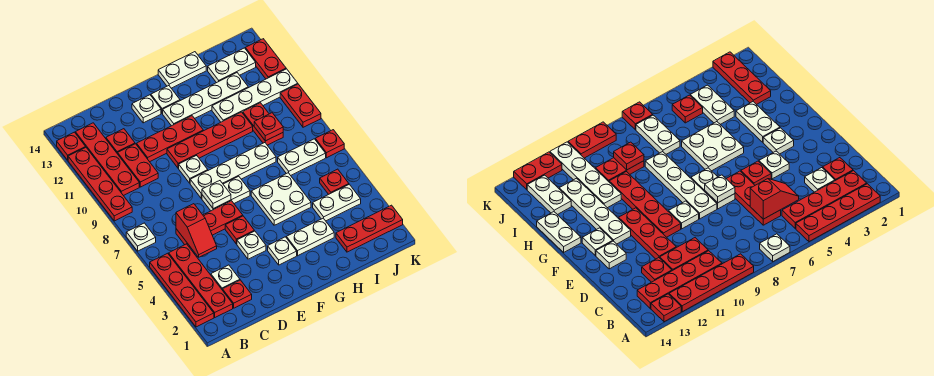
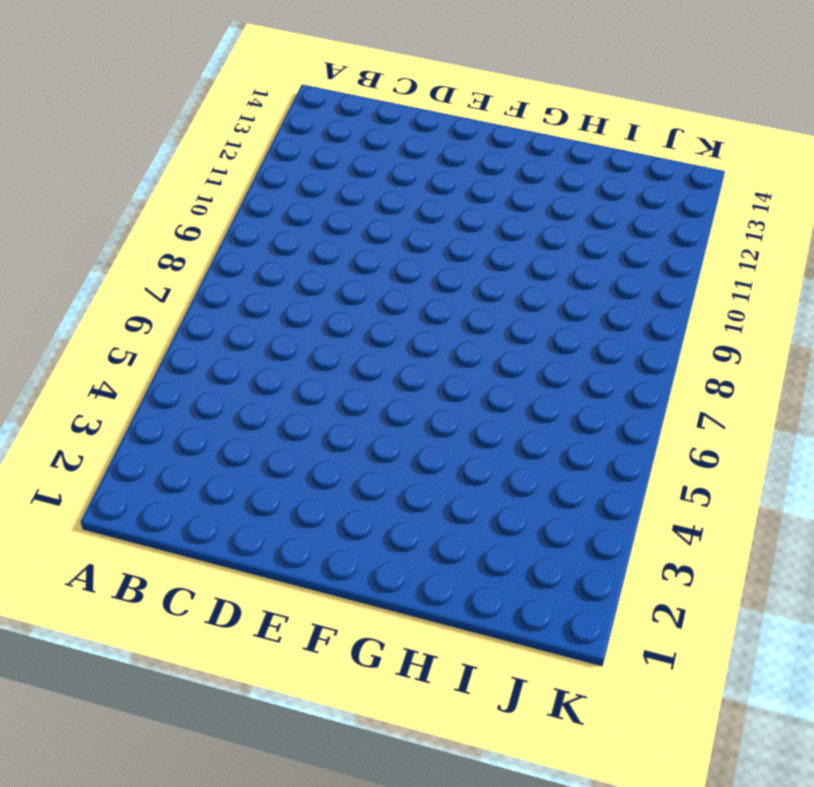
none -> red plate A2:A5 level 1
none -> white plate A7 level 1
none -> red plate A9:A12 level 1
none -> red plate A13 level 1

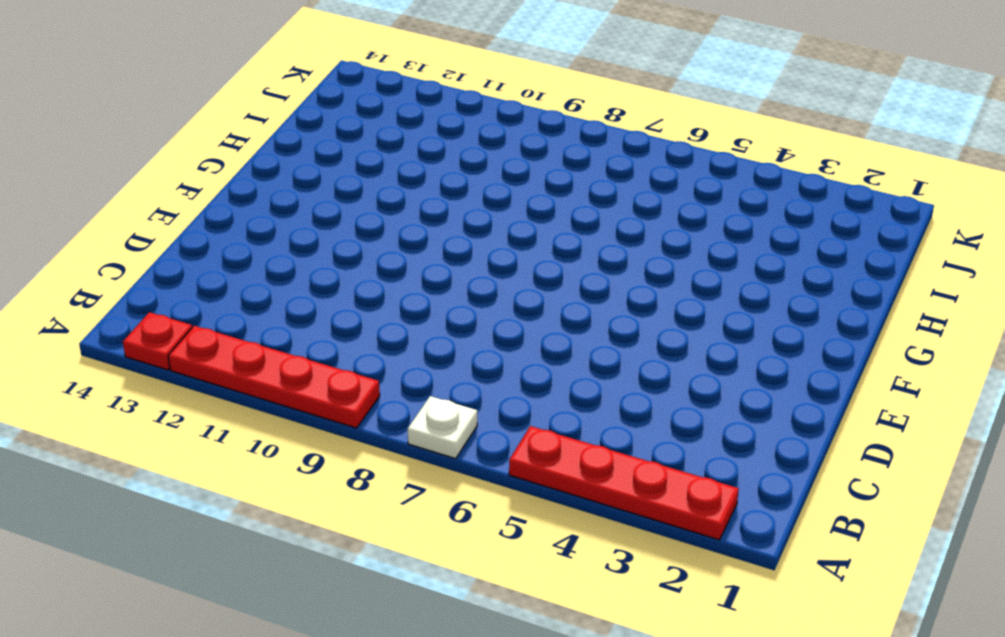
none -> red plate B2:B5 level 1
none -> red plate B10:B13 level 1
none -> red plate C2 level 1
none -> white plate C3 level 1

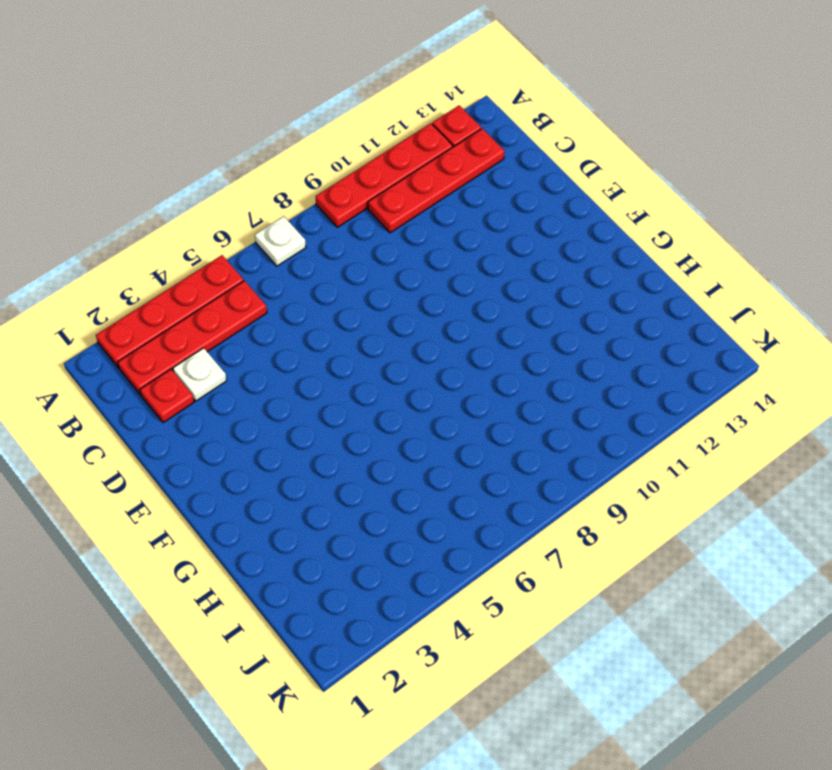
none -> red plate C6:E6 level 1
none -> red plate C10:C11 level 1
none -> red plate C12 level 1
none -> red plate D11:F11 level 1

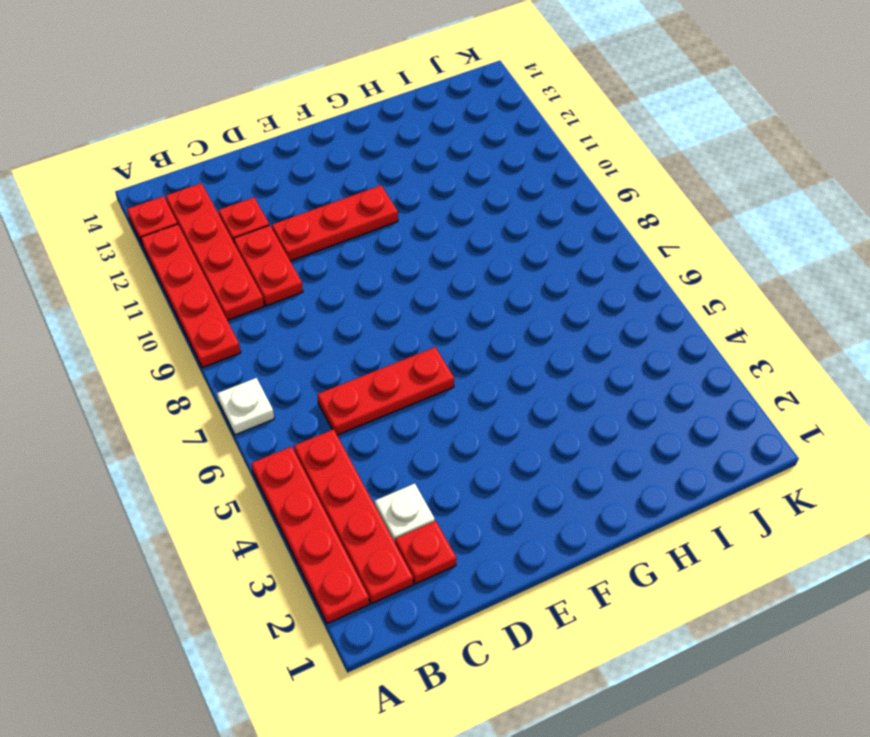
none -> white plate E4 level 1
none -> red plate E5 level 1
none -> white plate E7:F7 level 1
none -> white plate E8:H8 level 1

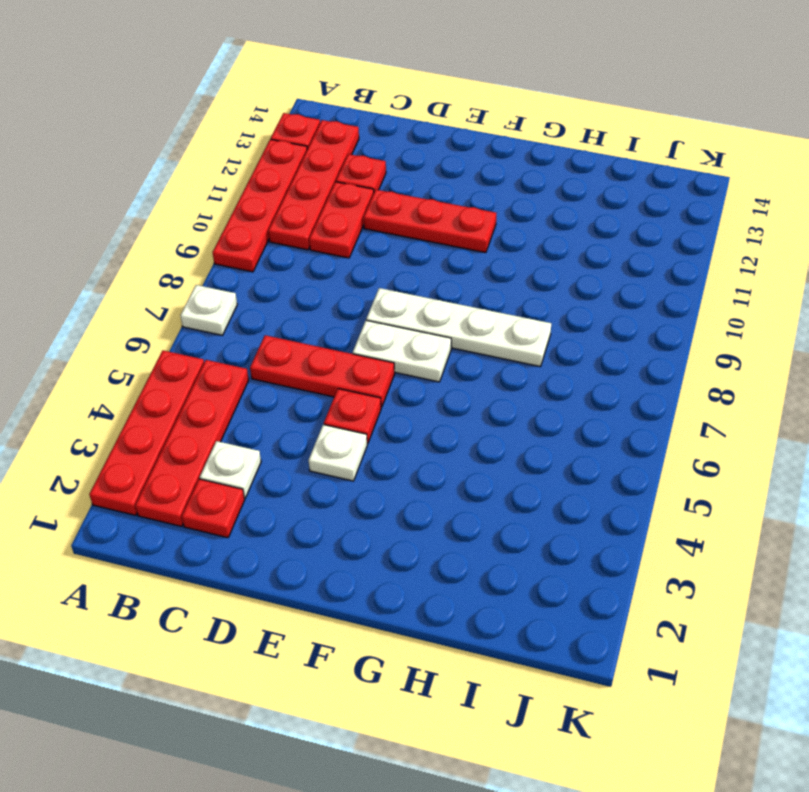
none -> white plate E9 level 1
none -> red plate E10:H10 level 1
none -> white plate E13 level 1
none -> white plate F3 level 1

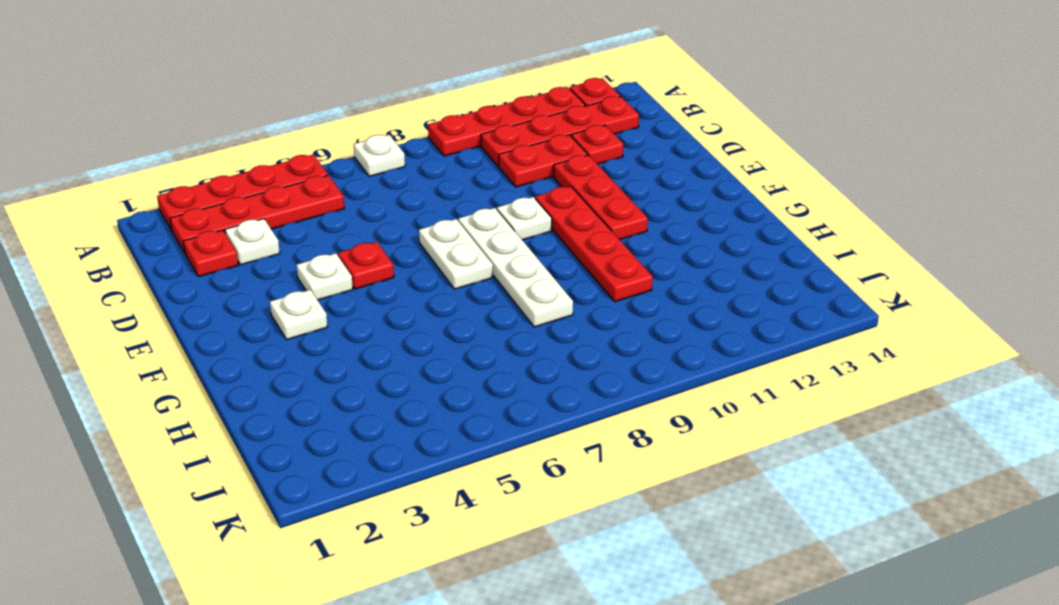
none -> red plate C6:E6 level 1
none -> white plate E13 level 1
none -> white plate F12:I12 level 1
none -> white plate F13 level 1

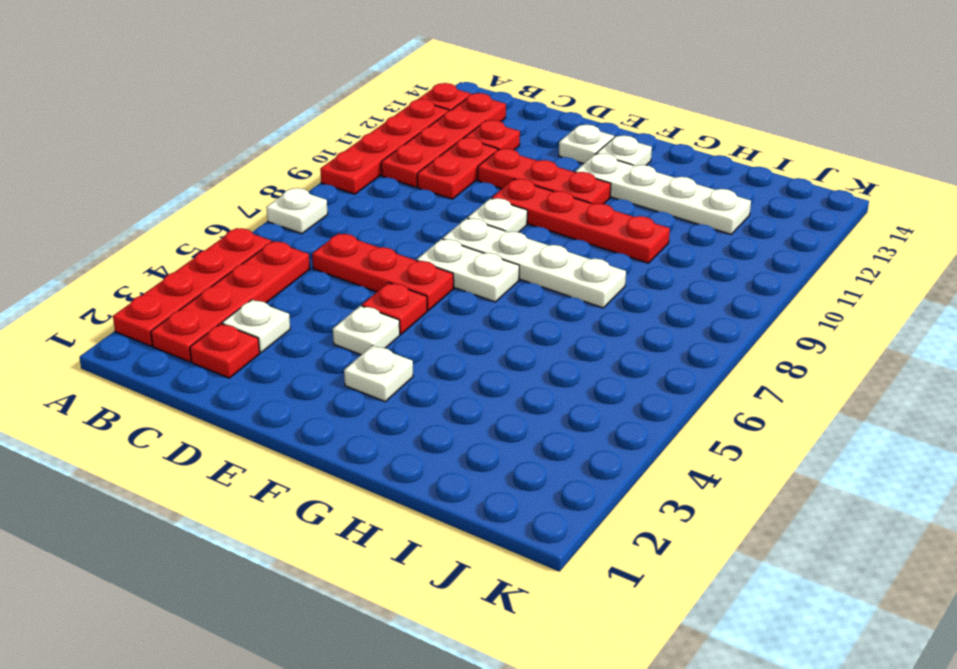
none -> white plate G3:H3 level 1
none -> white plate G5:H6 level 1
none -> white plate G14:H14 level 1
none -> white plate H11:K11 level 1

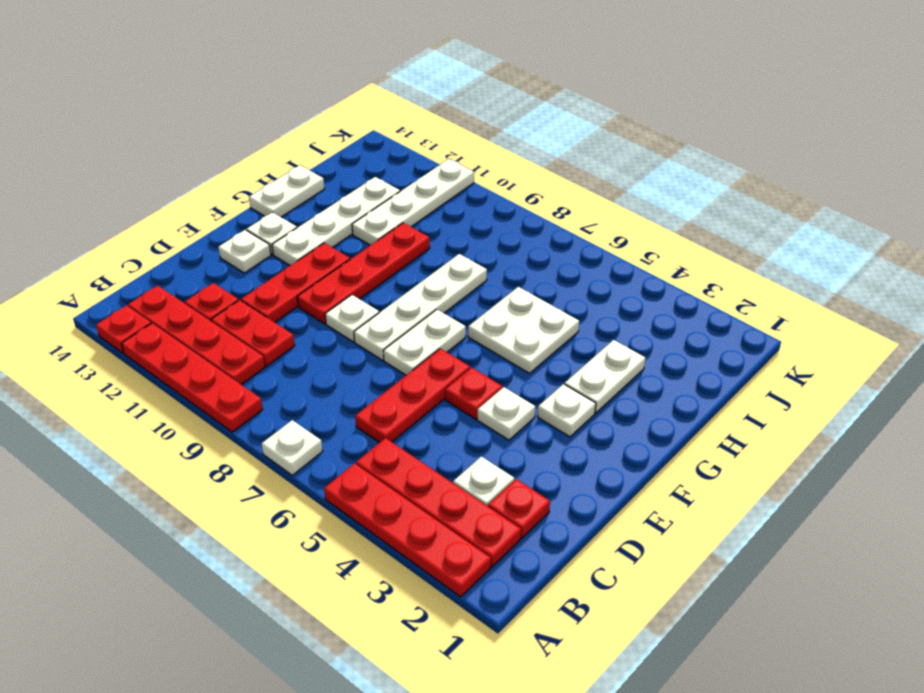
none -> red plate I2:K2 level 1
none -> white plate I4:J4 level 1
none -> white plate I7:J7 level 1
none -> red plate I9:I10 level 1

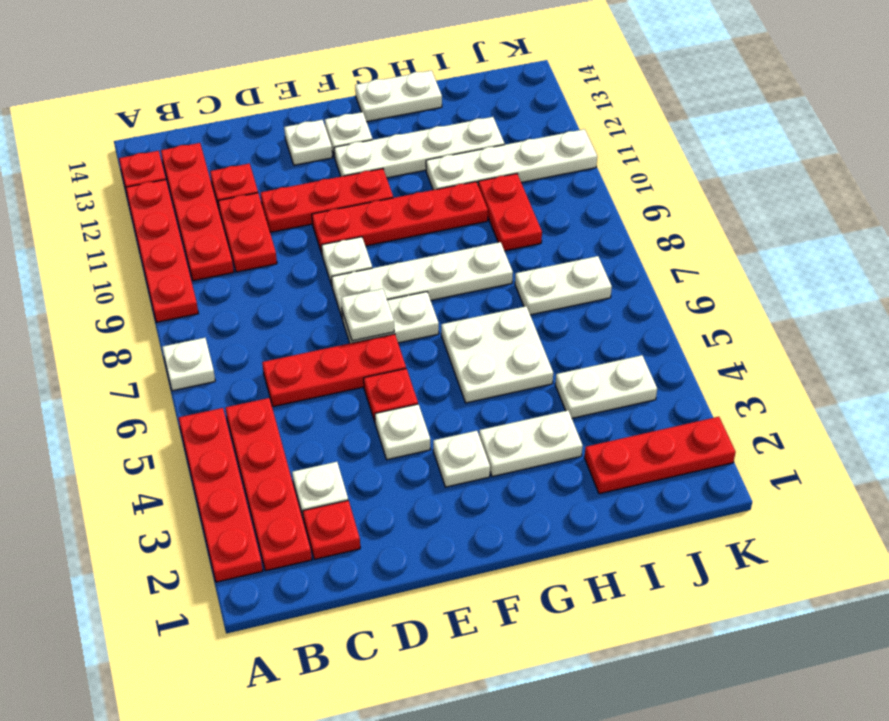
none -> white plate I13:J13 level 1
none -> red plate J5 level 1
none -> red plate K7 level 1
none -> red plate K9:K10 level 1

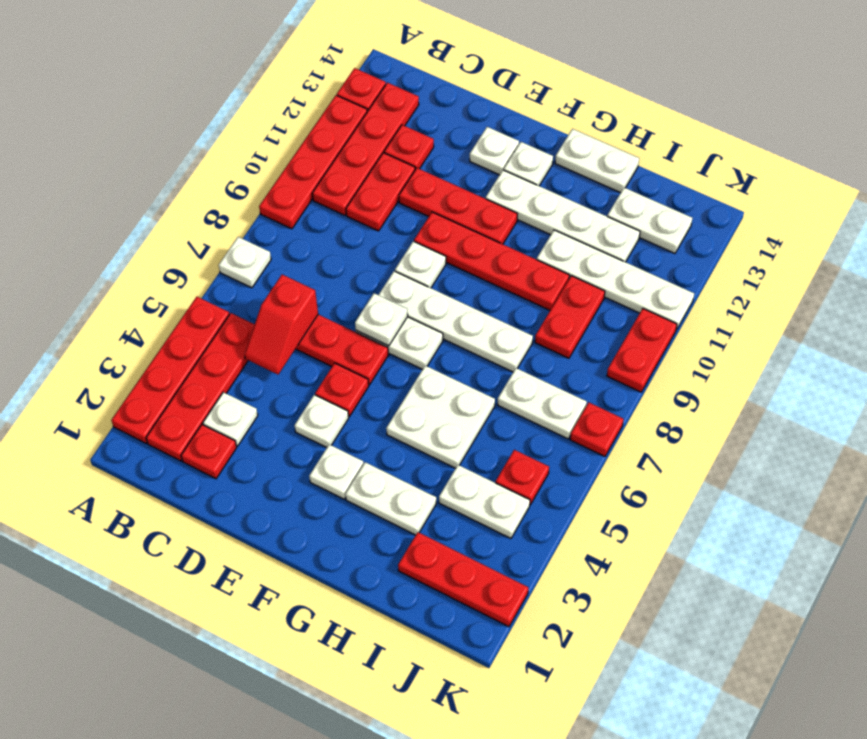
none -> red plate K12:K13 level 1
none -> red plate I9 level 2

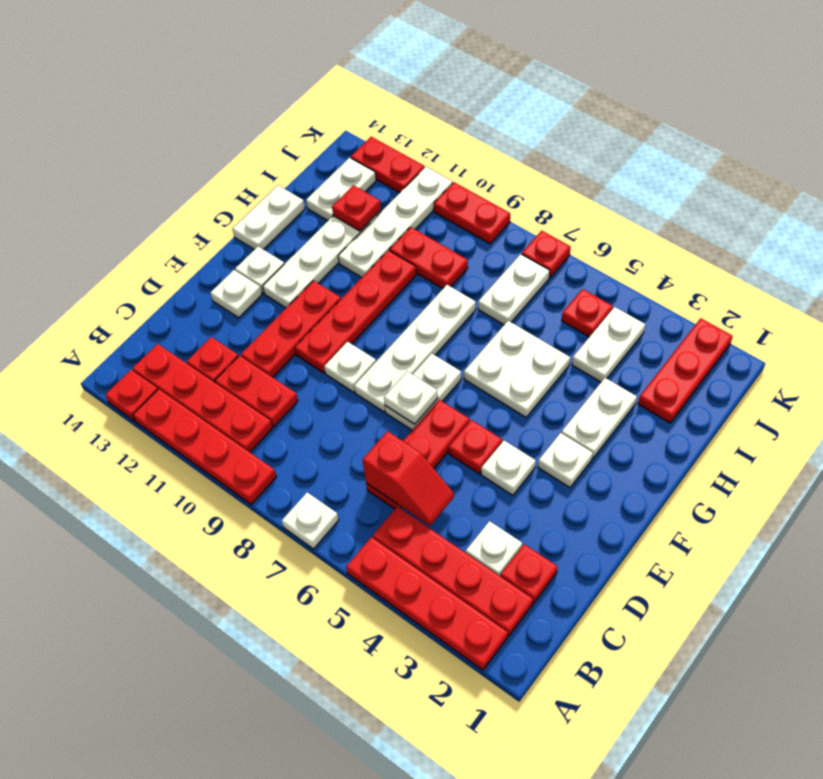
red plate I12 level 2 -> red plate I9 level 2

